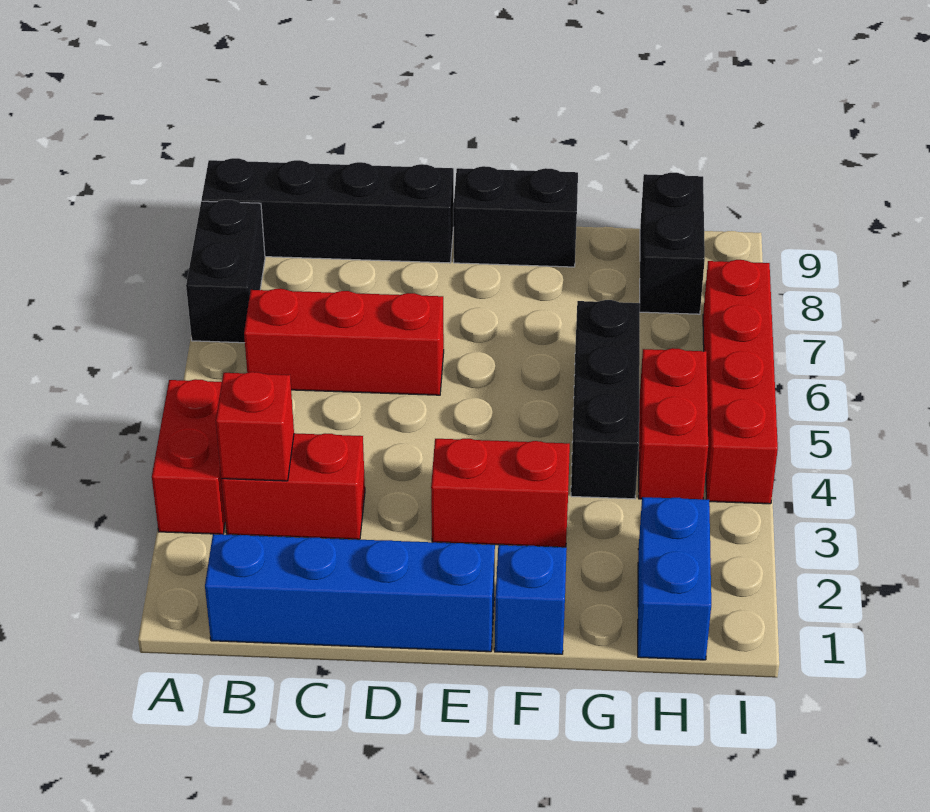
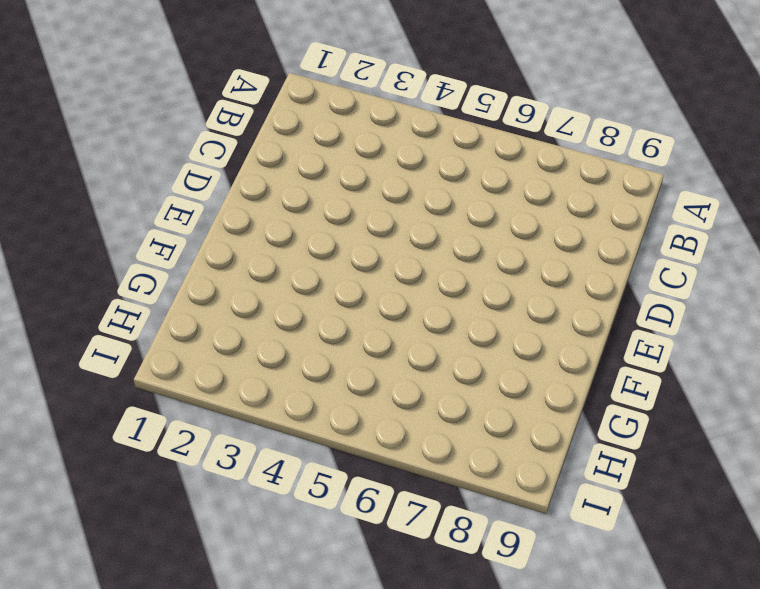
none -> red brick A3:A4 level 1
none -> black brick A7:A8 level 1
none -> black brick A9:D9 level 1

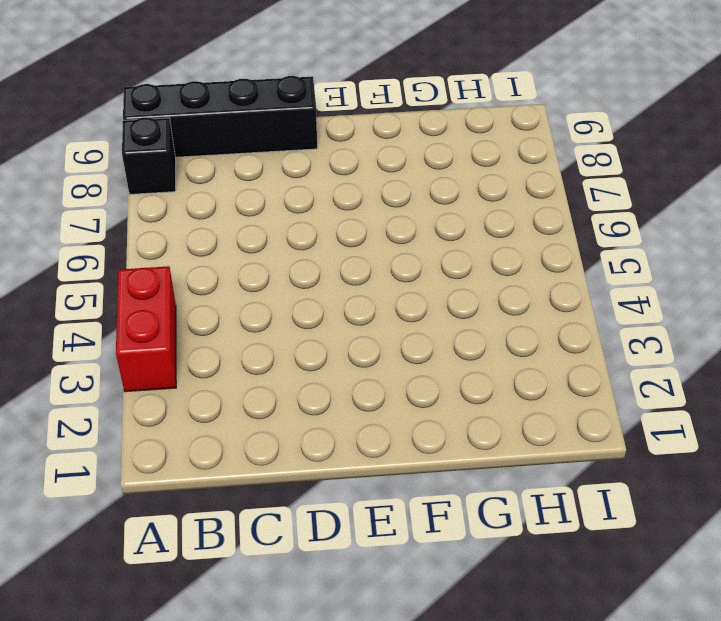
black brick A8 level 1 -> black brick A7:A8 level 1
none -> blue brick B1:E1 level 1
none -> red brick B3:C3 level 1
none -> red brick B6:D6 level 1

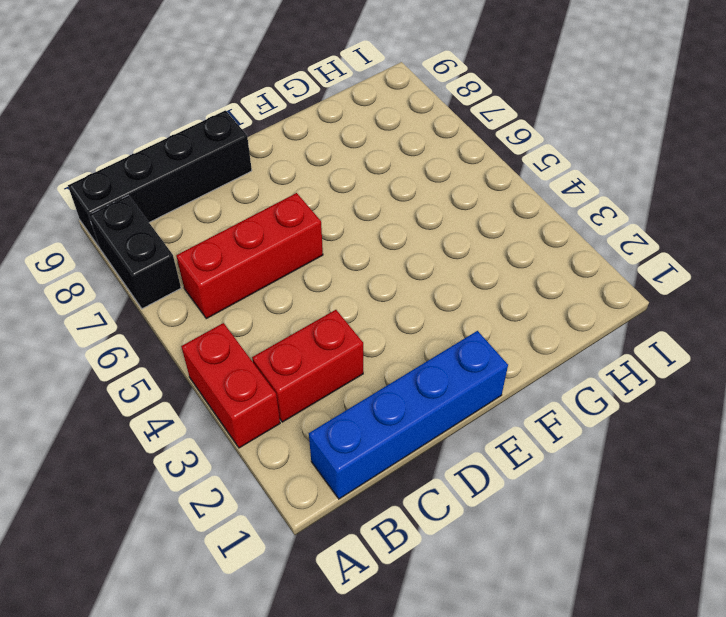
none -> red brick E3:F3 level 1
none -> black brick E9:F9 level 1
none -> blue brick F1 level 1

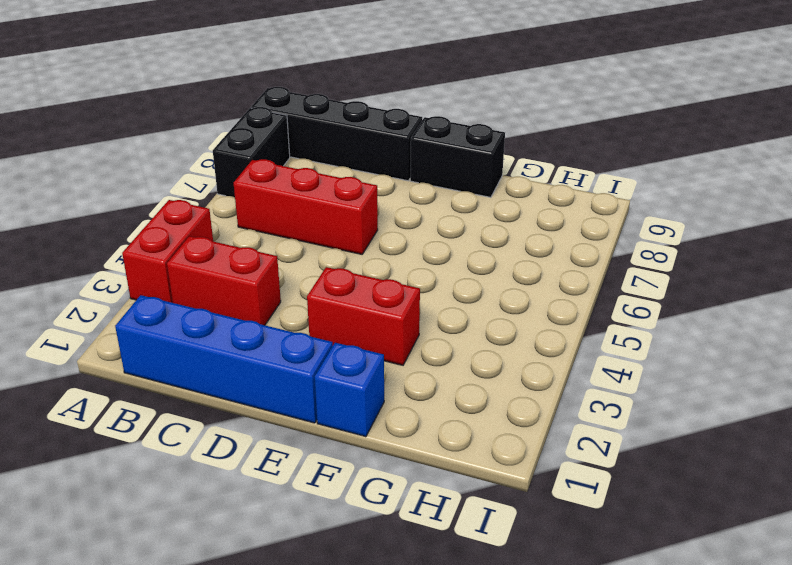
none -> black brick G4:G6 level 1
none -> blue brick H1:H2 level 1
none -> red brick H4:H5 level 1

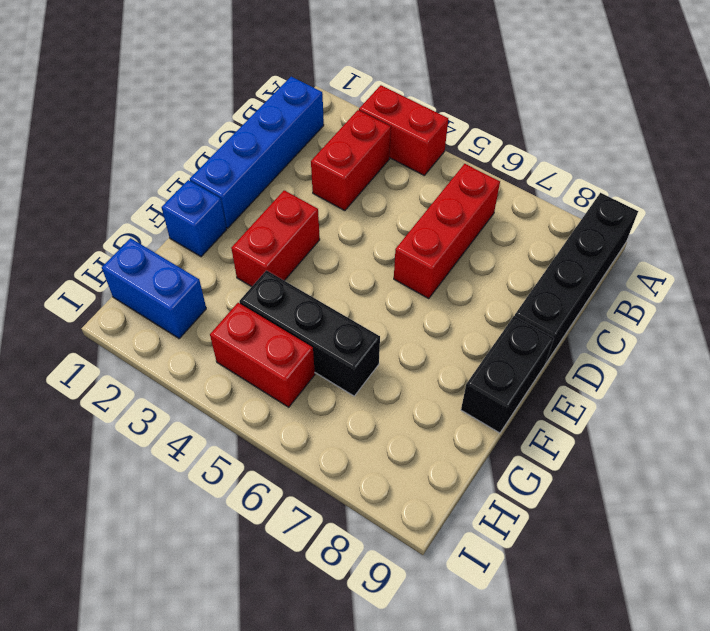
none -> black brick A7:A8 level 1
none -> black brick H8:H9 level 1
none -> red brick I4:I7 level 1

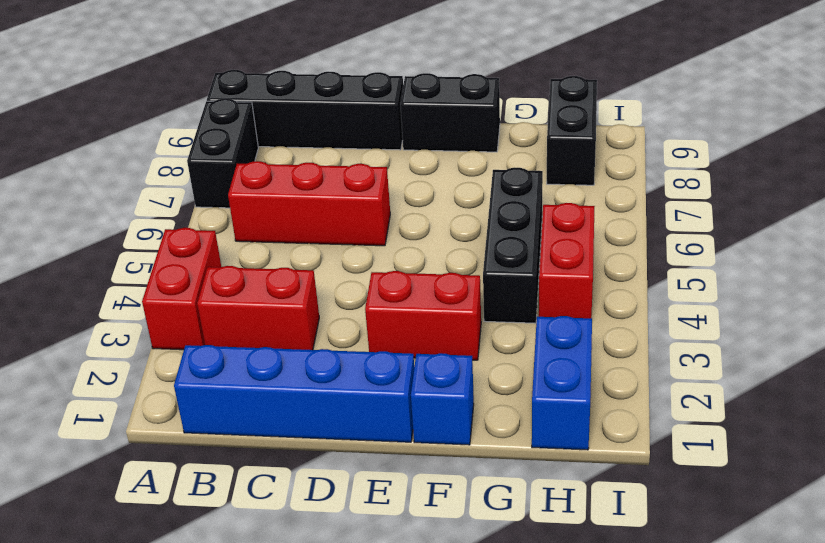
none -> red brick I4:I7 level 1
none -> red brick B3 level 2

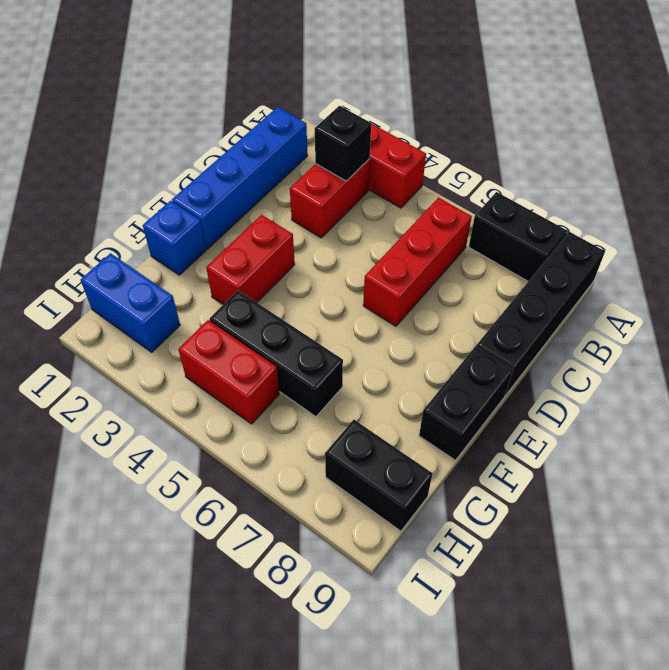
black brick B3 level 2 -> red brick B3 level 2
none -> red brick I4:I7 level 1

